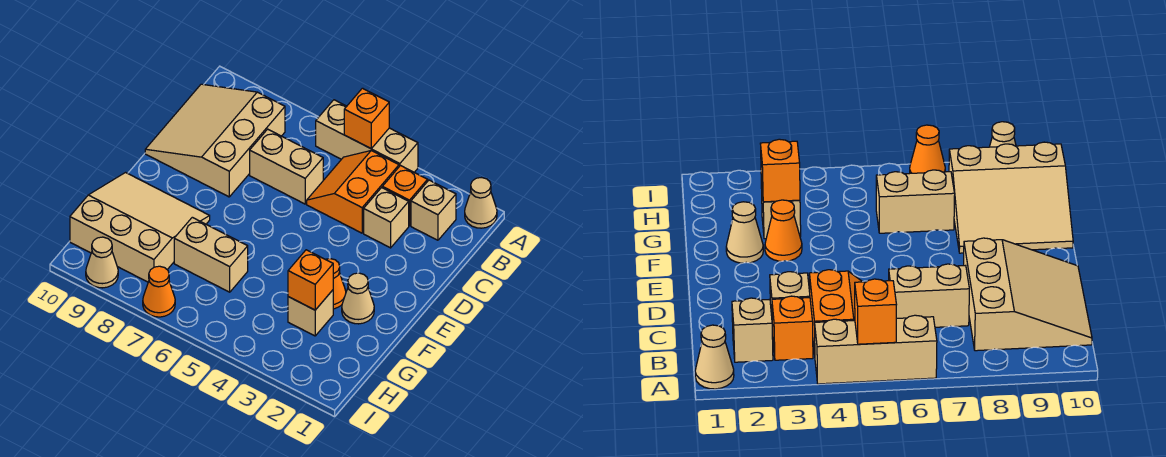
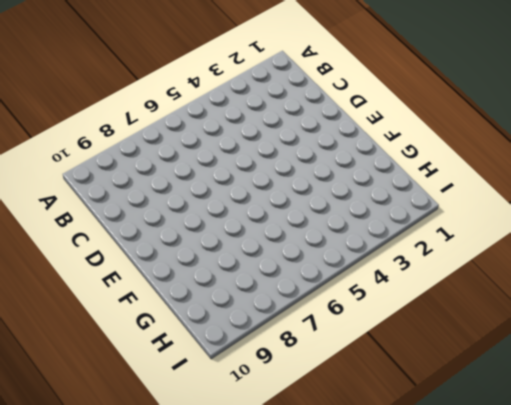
none -> tan cone A1 level 1
none -> tan brick A4:A6 level 1
none -> tan brick B2 level 1

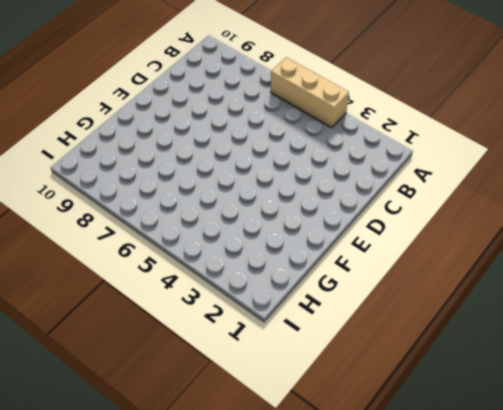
none -> tan cone A1 level 1
none -> tan brick B2 level 1
none -> orange brick B3 level 1

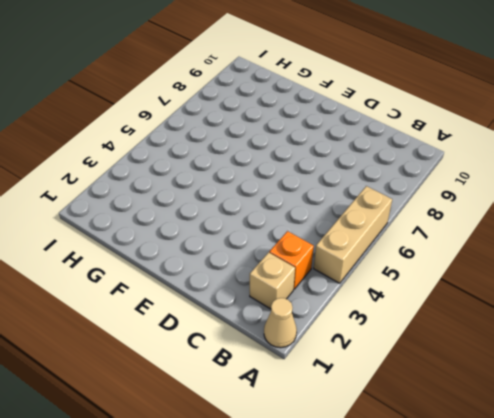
none -> orange slope B4:C5 level 1 top 4
none -> tan slope B8:D10 level 1 top 8
none -> tan brick C3 level 1

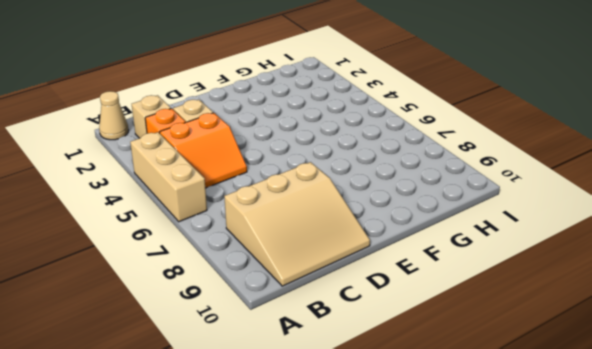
none -> tan brick C6:C7 level 1
none -> tan cone F2 level 1
none -> orange cone F3 level 1

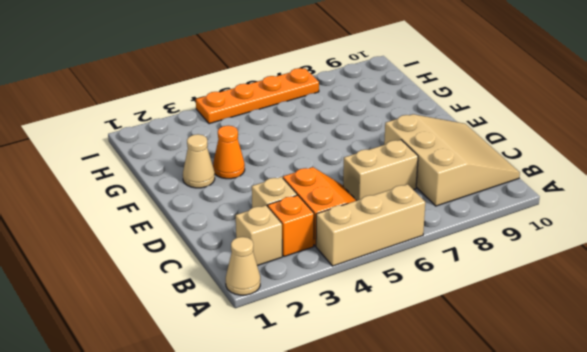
orange plate I4:I7 level 1 -> orange cone I7 level 1
none -> tan slope F8:H10 level 1 top H
none -> tan brick G3 level 1
none -> tan brick G6:G7 level 1

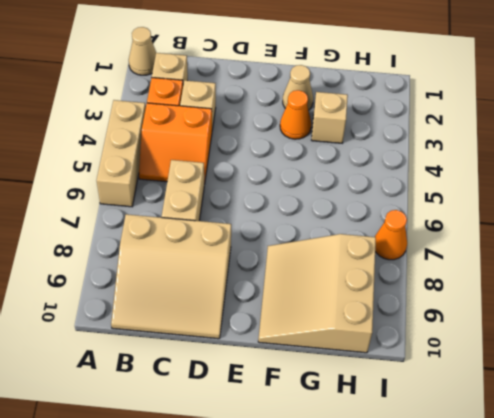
none -> tan brick G6:G7 level 1
none -> tan cone I9 level 1
none -> orange brick A5 level 2

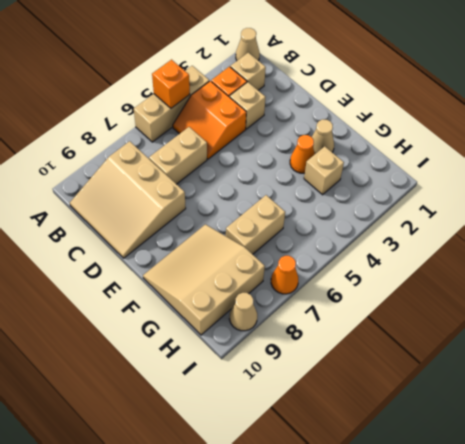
none -> orange brick G3 level 2

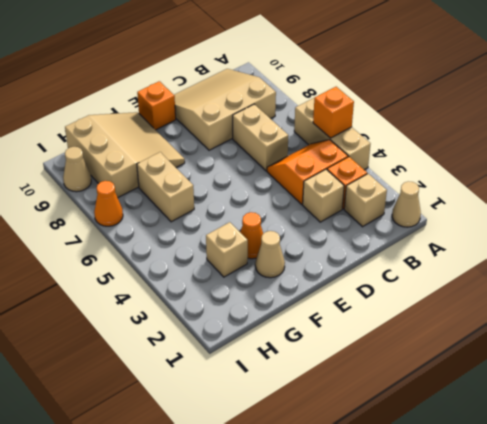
orange brick E10 level 1 -> orange brick G3 level 2

